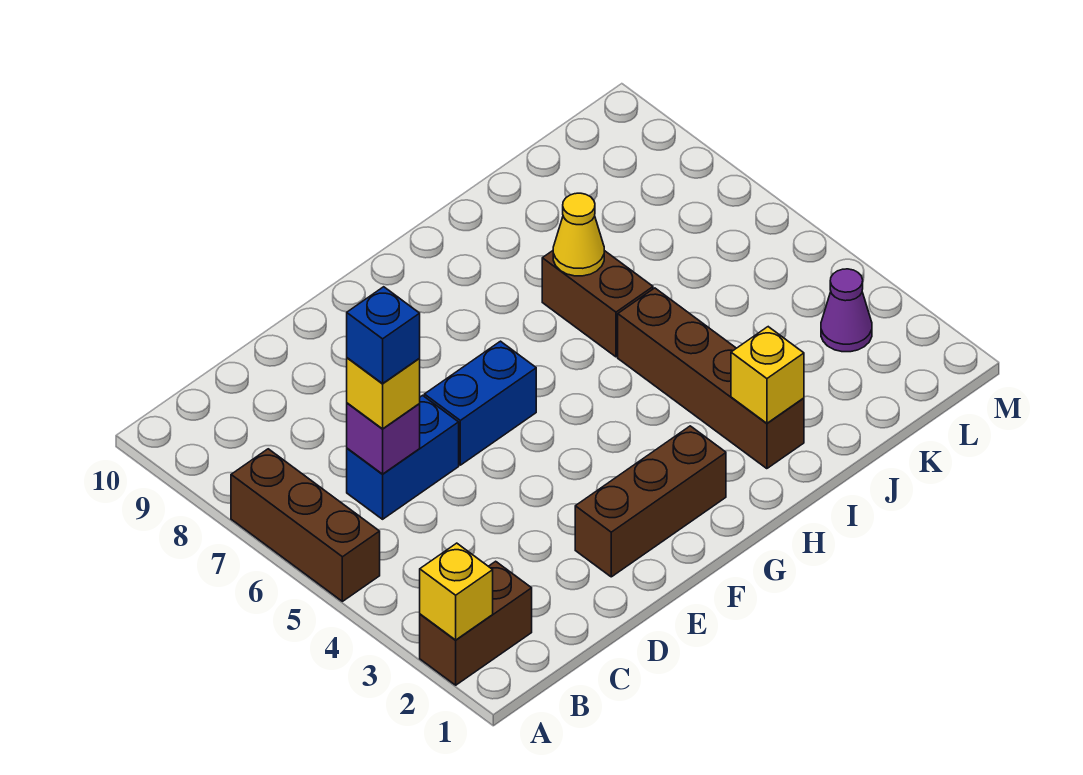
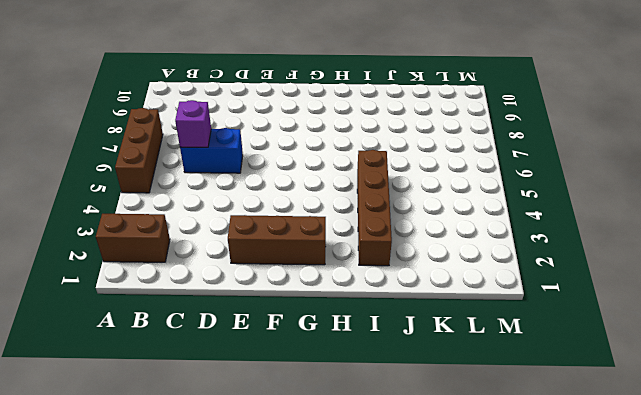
none -> blue brick E6:F6 level 1
none -> brown brick I6:I7 level 1
none -> purple cone L3 level 1

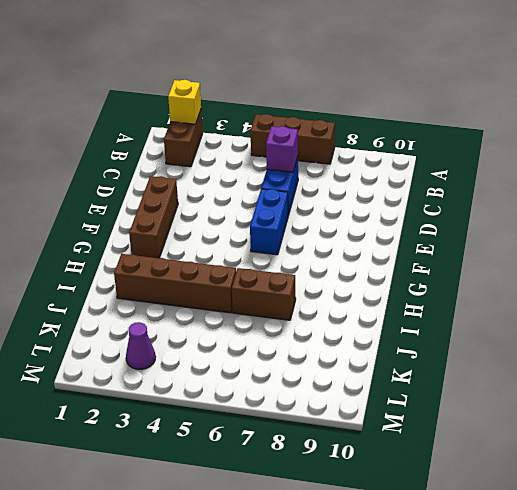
none -> yellow brick I2 level 2
none -> yellow cone I7 level 2
none -> yellow brick C6 level 3

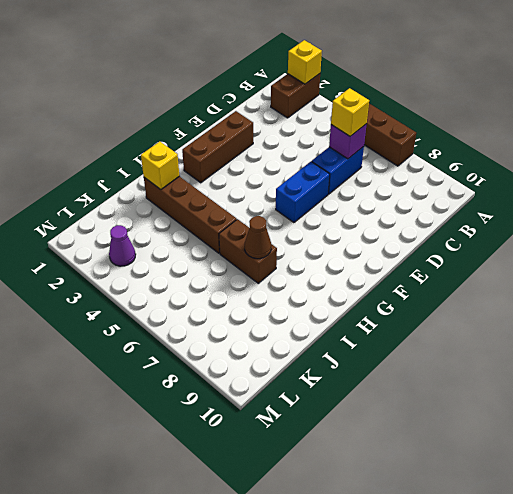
brown cone I7 level 2 -> yellow cone I7 level 2
none -> blue brick C6 level 4

